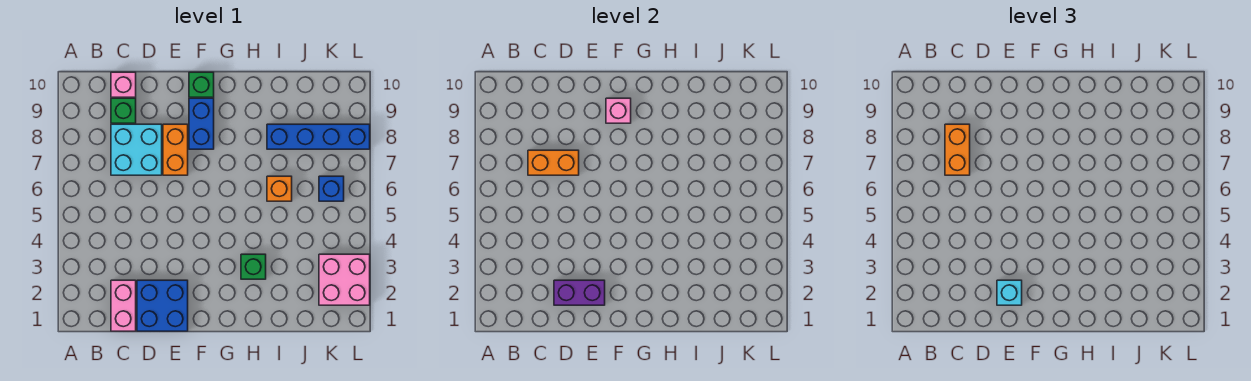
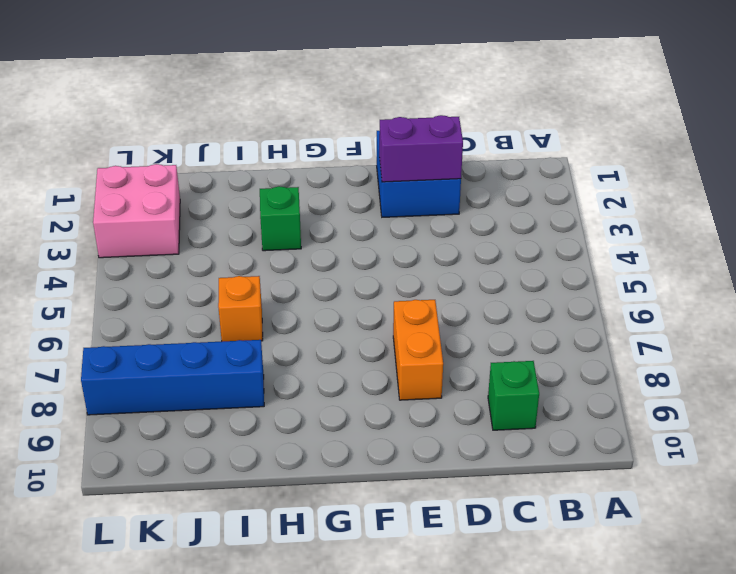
none -> pink brick C1:C2 level 1
none -> cyan brick C7:D8 level 1
none -> pink brick C10 level 1

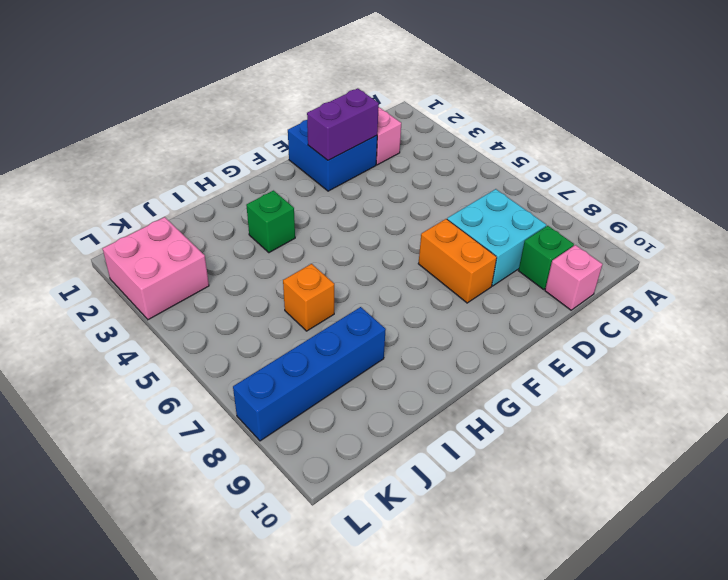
none -> blue brick F8:F9 level 1
none -> green brick F10 level 1
none -> blue brick K6 level 1

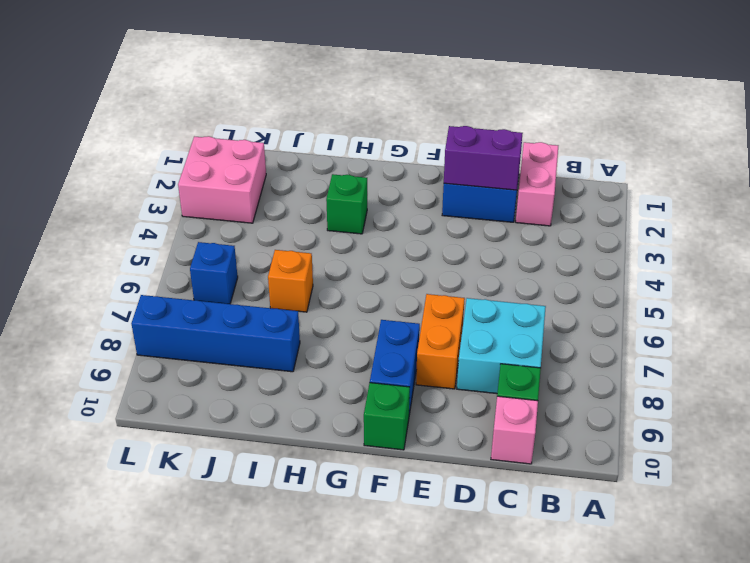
none -> orange brick C7:D7 level 2
none -> pink brick F9 level 2
none -> orange brick C7:C8 level 3

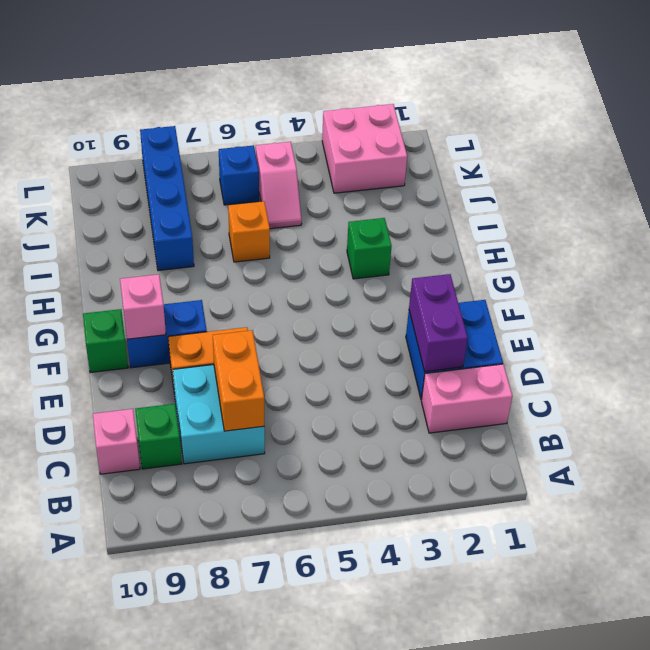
pink slope J5:K5 level 1 top K -> none
none -> orange brick C7:C8 level 3
none -> cyan brick E2 level 3

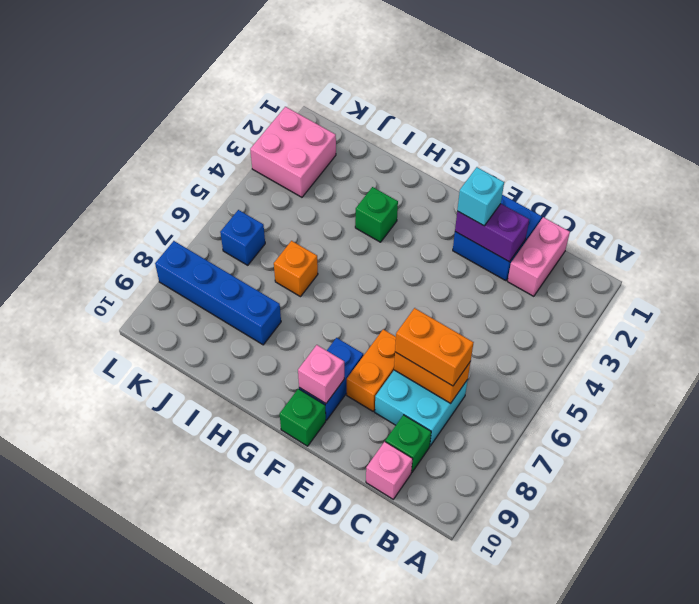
orange brick C7:D7 level 3 -> orange brick C7:C8 level 3

